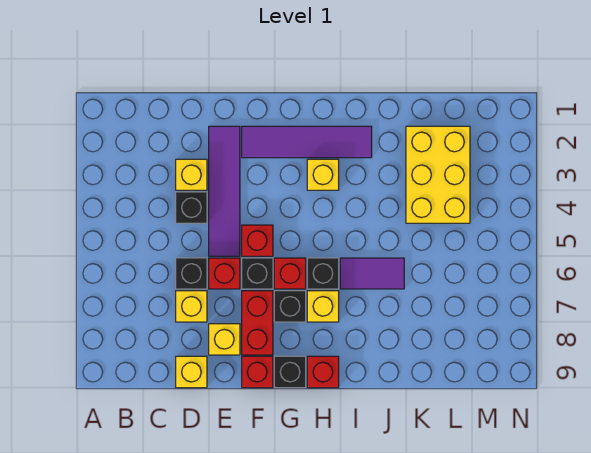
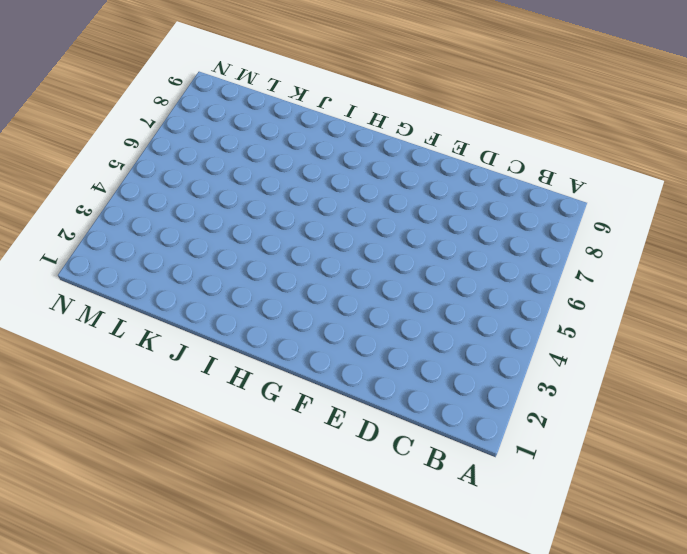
none -> yellow brick D3 level 1
none -> black brick D4 level 1
none -> black brick D6 level 1

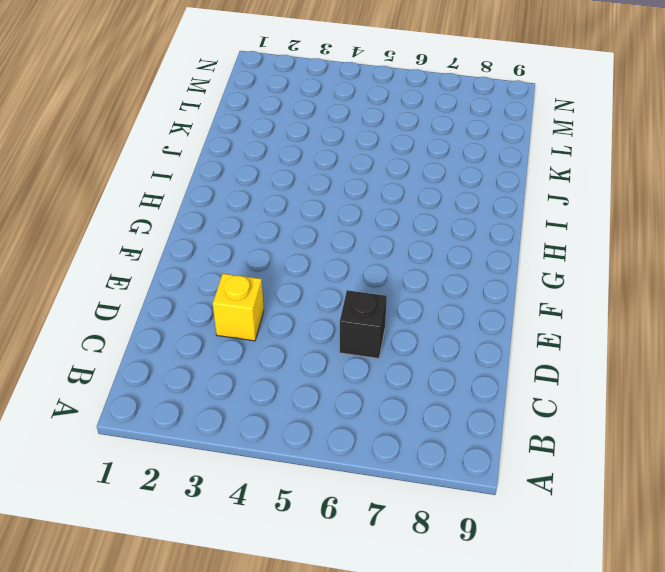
none -> black brick D4 level 1
none -> yellow brick D7 level 1
none -> yellow brick D9 level 1

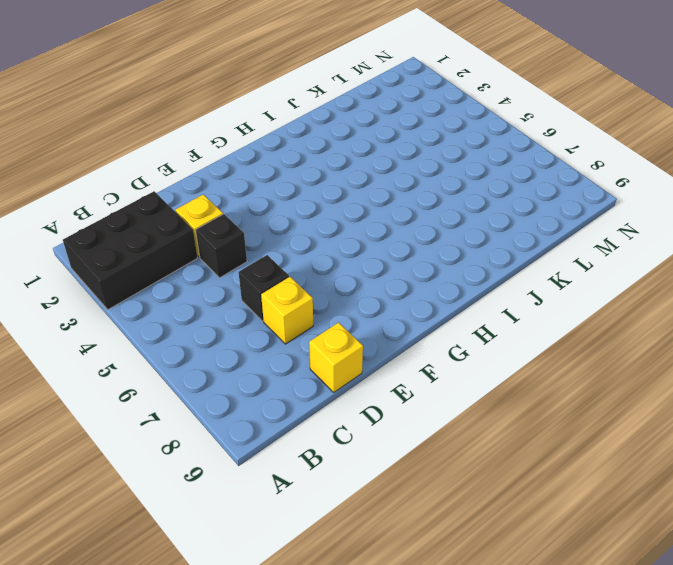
black brick A2:C3 level 1 -> none
none -> purple tile E2:E5 level 1
none -> red brick E6 level 1
none -> yellow brick E8 level 1

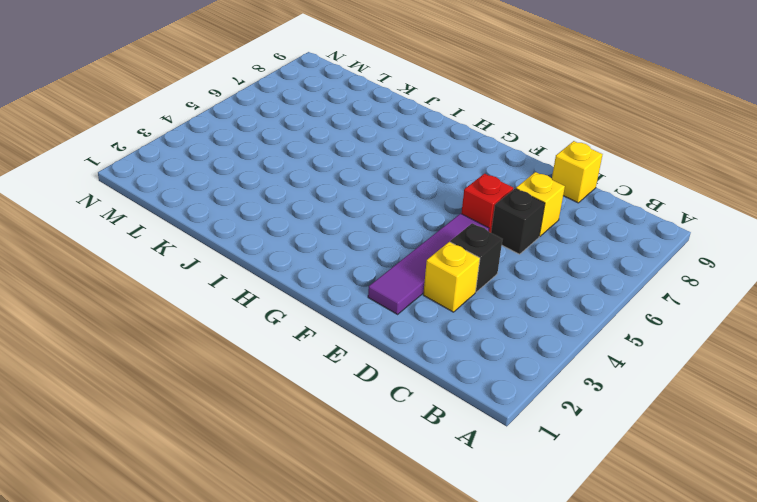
none -> yellow brick E8 level 1
none -> purple tile F2:I2 level 1
none -> red brick F5 level 1

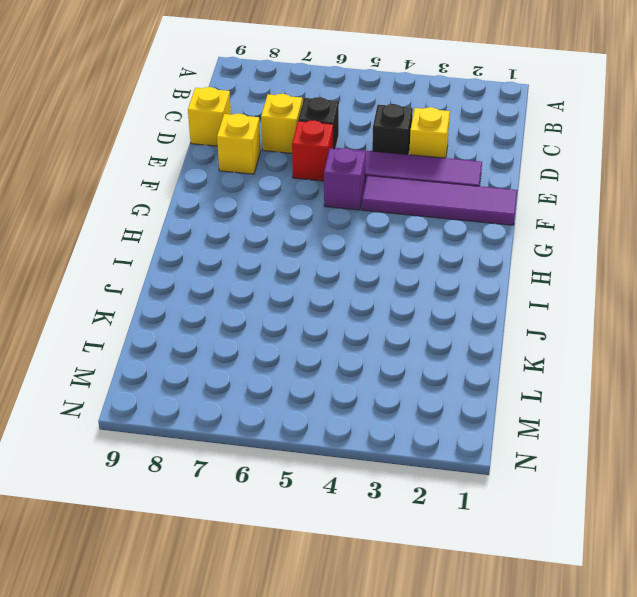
purple tile F1:F4 level 1 -> purple tile F2:I2 level 1
purple brick F5 level 1 -> red brick F5 level 1
none -> black brick F6 level 1
none -> red brick F7:F8 level 1
none -> red brick F9 level 1

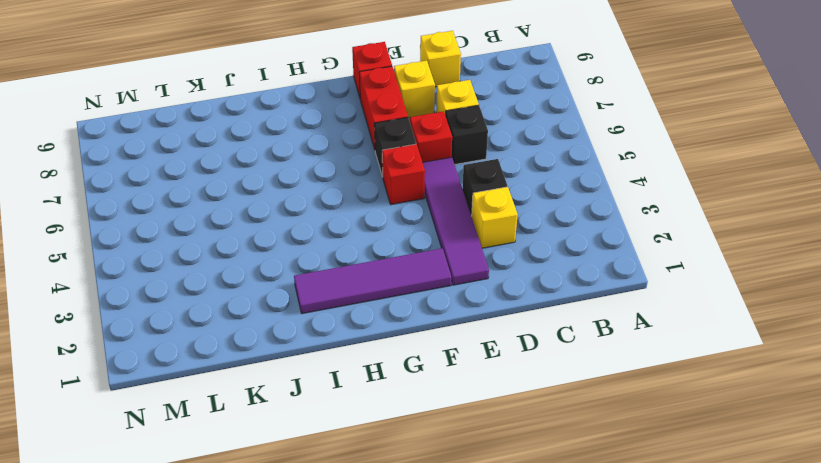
none -> red brick G6 level 1
none -> black brick G7 level 1
none -> black brick G9 level 1

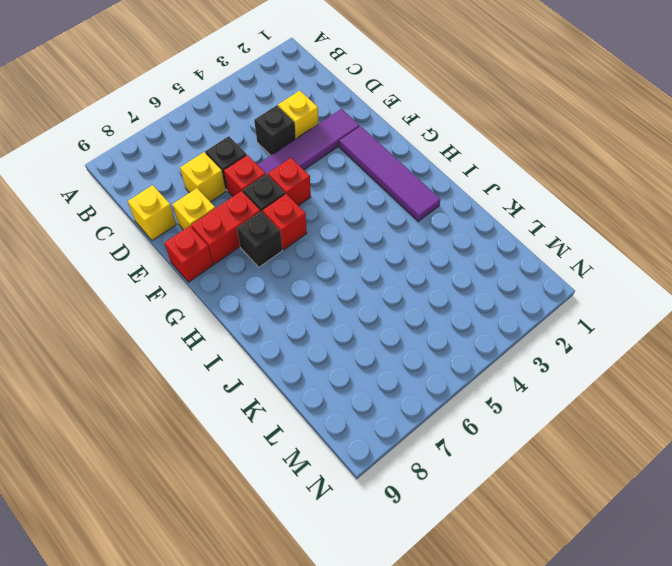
none -> black brick G9 level 1
none -> yellow brick H3 level 1
none -> black brick H6 level 1

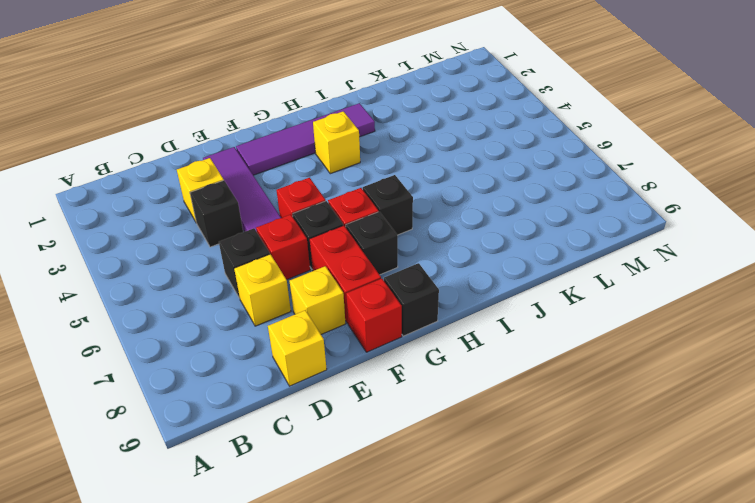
none -> yellow brick H7 level 1
none -> red brick H9 level 1
none -> purple tile I6:J6 level 1

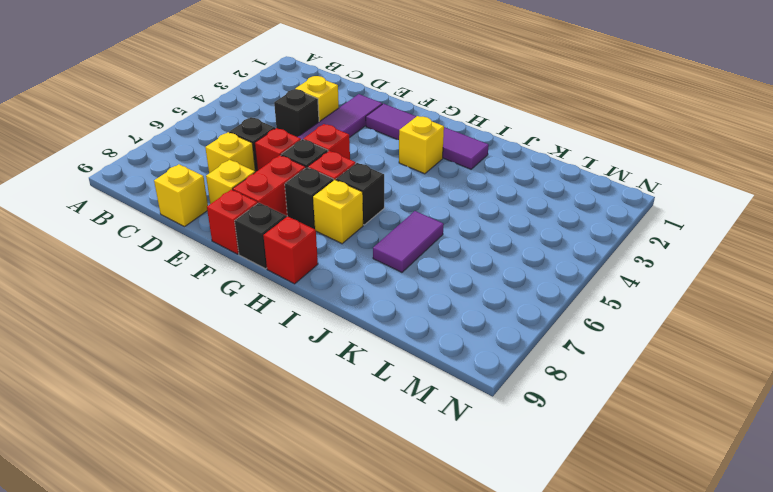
purple tile J6:J7 level 1 -> purple tile I6:J6 level 1
none -> yellow brick K2:L4 level 1

